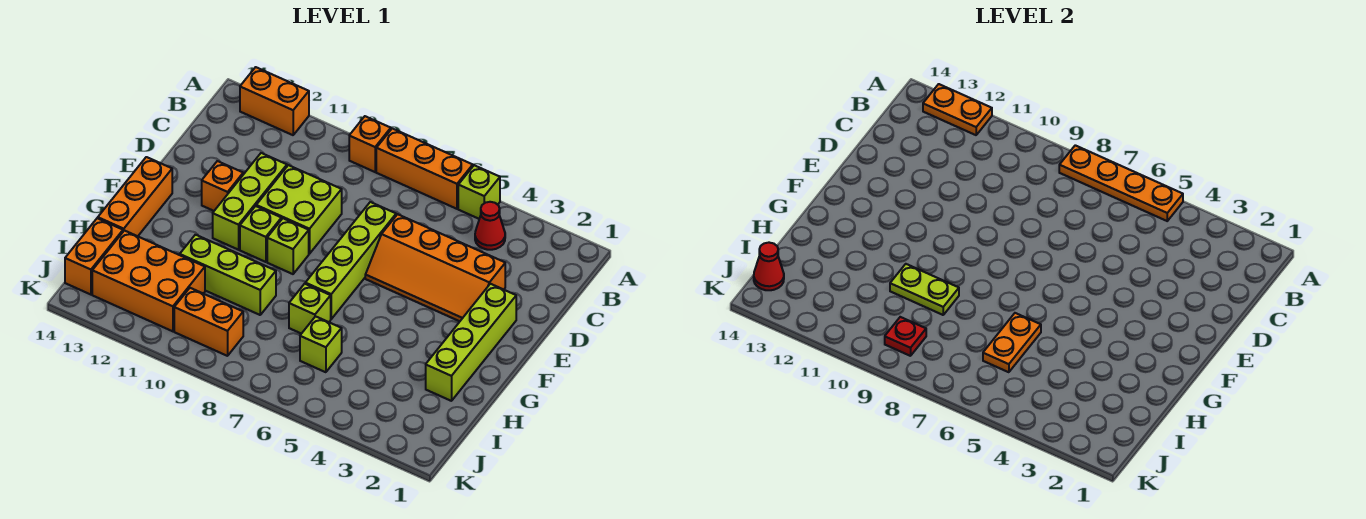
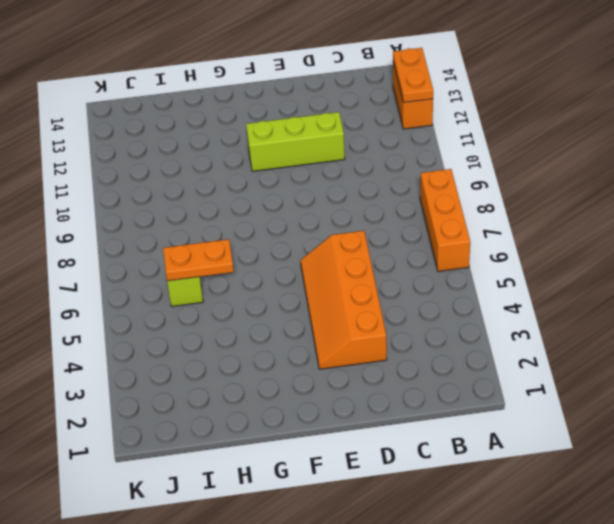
none -> lime brick A5 level 1
none -> orange brick A9 level 1
none -> red cone B4 level 1

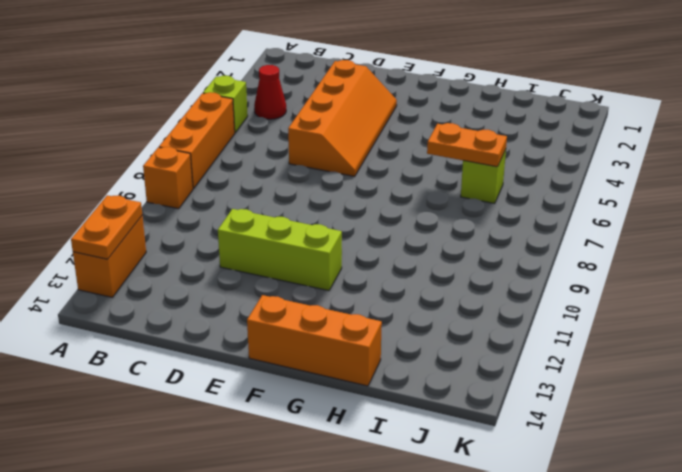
none -> lime brick D7:G7 level 1
none -> lime brick D9:E10 level 1
none -> lime brick E2:H2 level 1

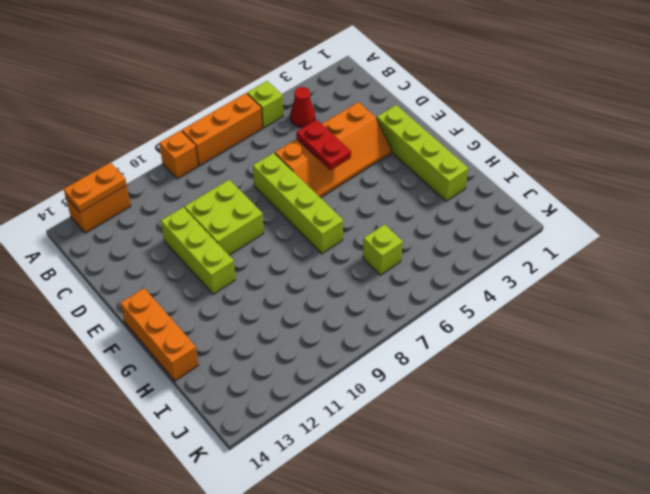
red plate D5:E5 level 2 -> none
none -> orange brick E12 level 1
none -> lime brick F9 level 1
none -> lime brick F10 level 1

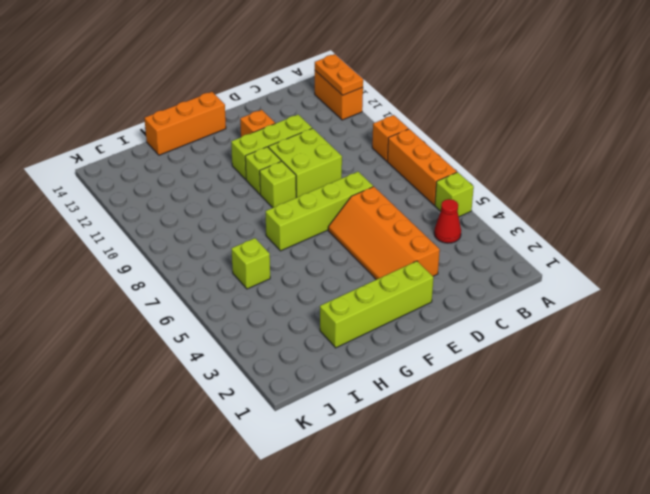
none -> lime brick H7 level 1
none -> lime brick H9:H11 level 1
none -> orange brick I11:J13 level 1

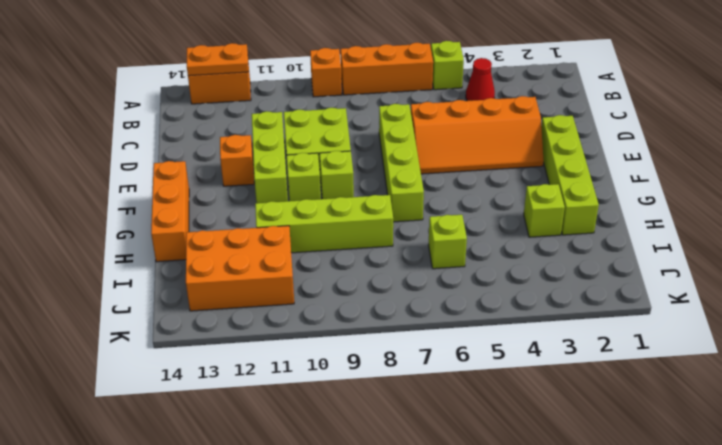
lime brick H3 level 1 -> lime brick H7 level 1
lime brick H8:H11 level 1 -> lime brick H9:H11 level 1
none -> orange brick I14:J14 level 1
none -> orange brick J9:J10 level 1
none -> orange plate A5:A8 level 2

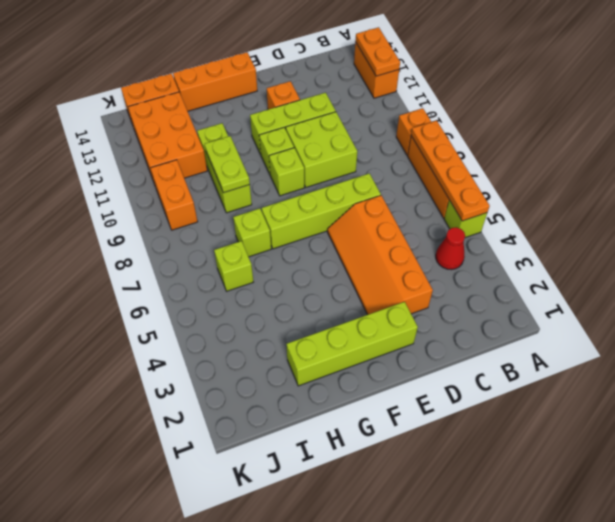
none -> orange plate H6:I6 level 2
none -> red plate J9 level 2
none -> red cone J14 level 2

